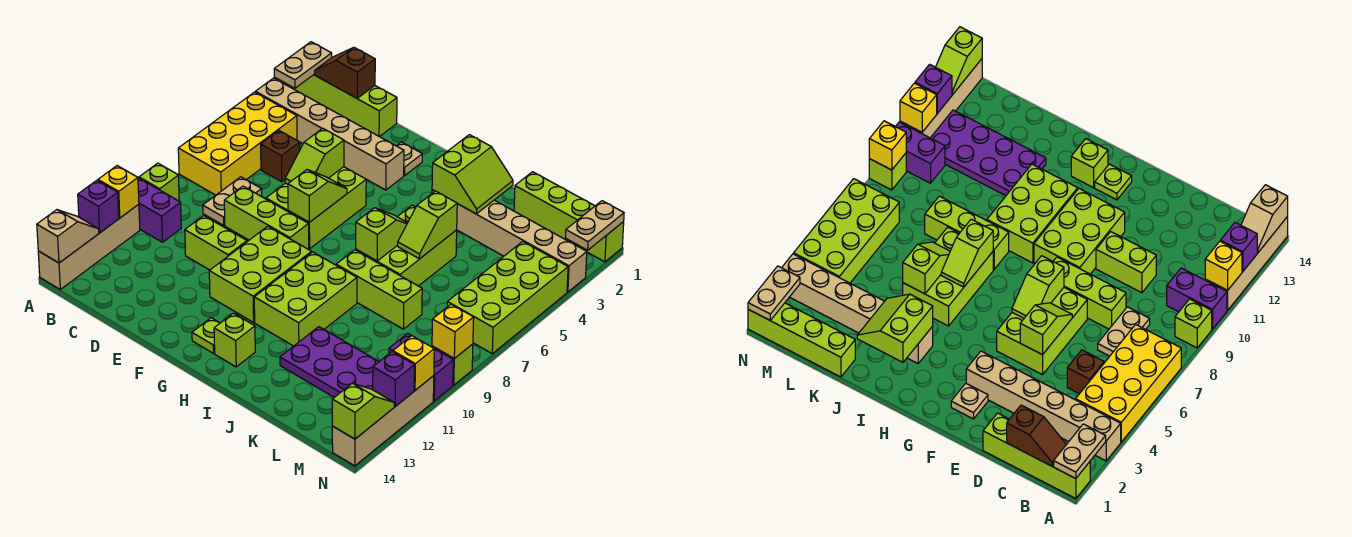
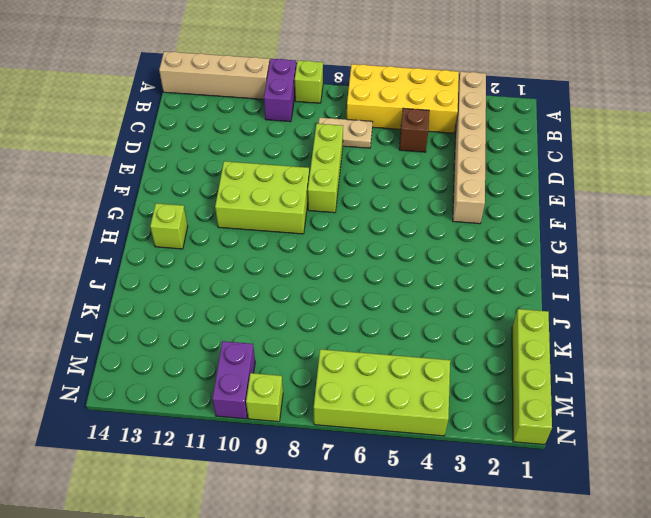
none -> lime brick A1:D1 level 1
none -> lime brick D10:E10 level 1
none -> lime brick E5:F7 level 1
none -> tan plate F2 level 1

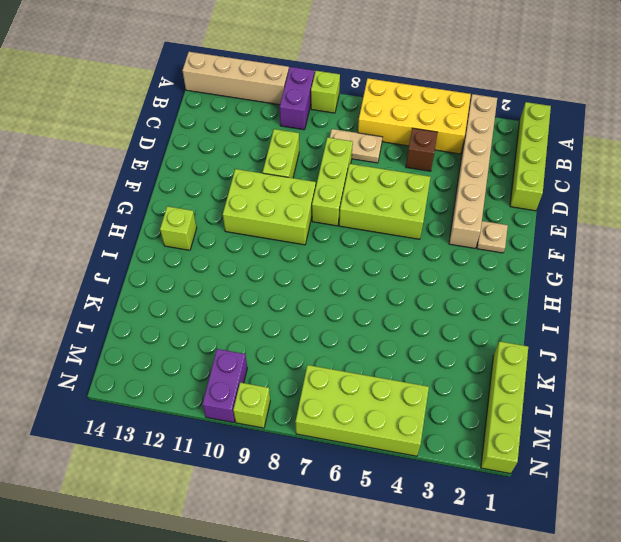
none -> lime plate G13 level 1
none -> lime brick H9:I11 level 1
none -> tan brick I3:N3 level 1
none -> lime brick I5:J7 level 1

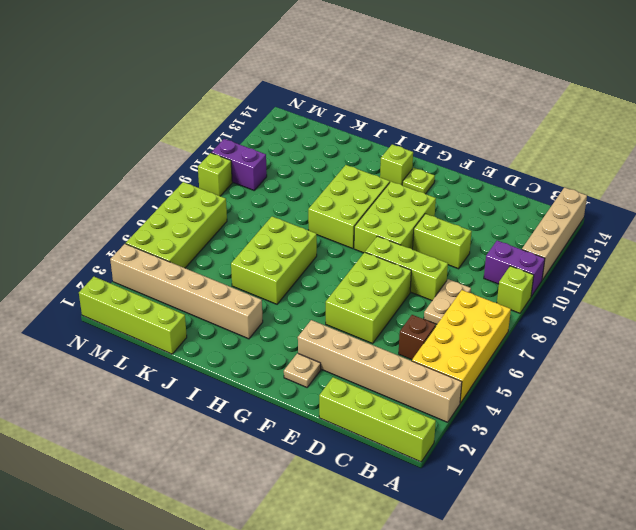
none -> lime brick I8:K8 level 1
none -> purple plate J11:M12 level 1
none -> tan brick N11:N14 level 1
none -> tan plate A1:A2 level 2

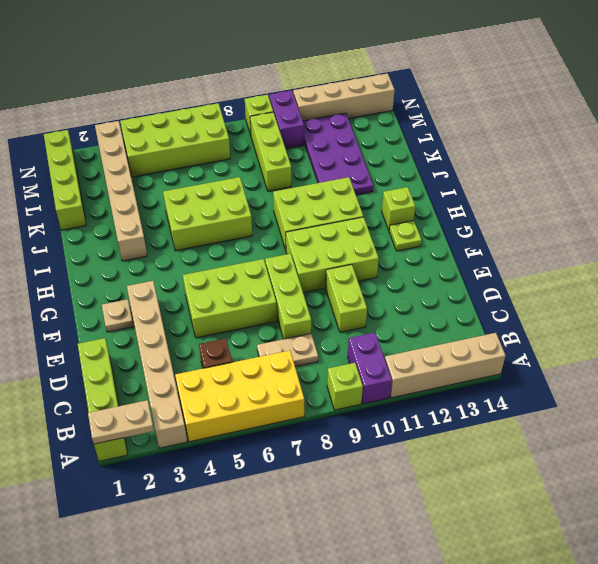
lime brick K9:M9 level 1 -> lime brick I8:K8 level 1
none -> yellow brick A11 level 2
none -> purple brick A12 level 2
none -> tan slope A13:A14 level 2 top 14
none -> brown slope B1:C1 level 2 top C

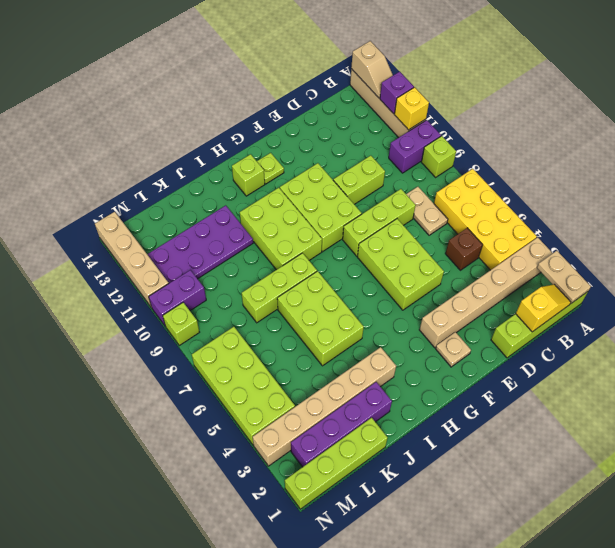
yellow slope B1:C1 level 2 top C -> brown slope B1:C1 level 2 top C
purple brick J2:M2 level 1 -> none
none -> lime slope E5:E6 level 2 top 5
none -> lime slope F6:F7 level 2 top 7
none -> lime slope I2:J3 level 2 top I
none -> lime slope I6:I7 level 2 top 7

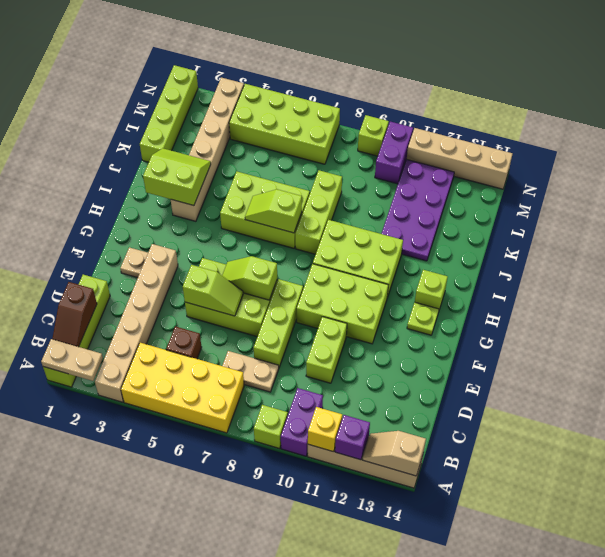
none -> lime slope J5:J6 level 2 top 5
none -> tan plate N1:N2 level 2
none -> yellow brick N9 level 2
none -> yellow brick N11 level 2

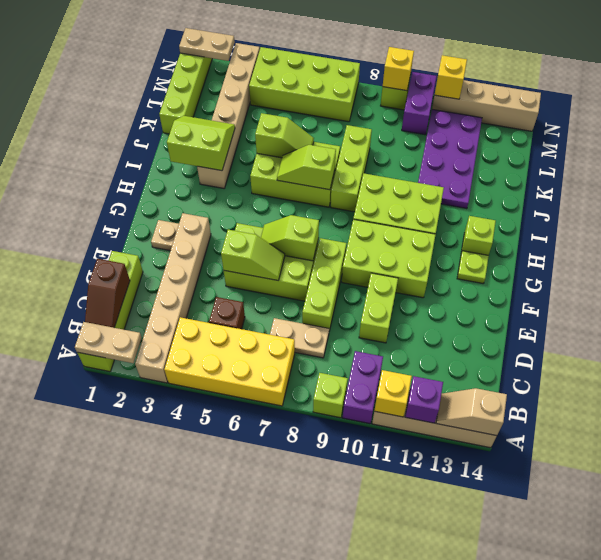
none -> purple brick N12 level 2
none -> lime slope N13:N14 level 2 top 14

